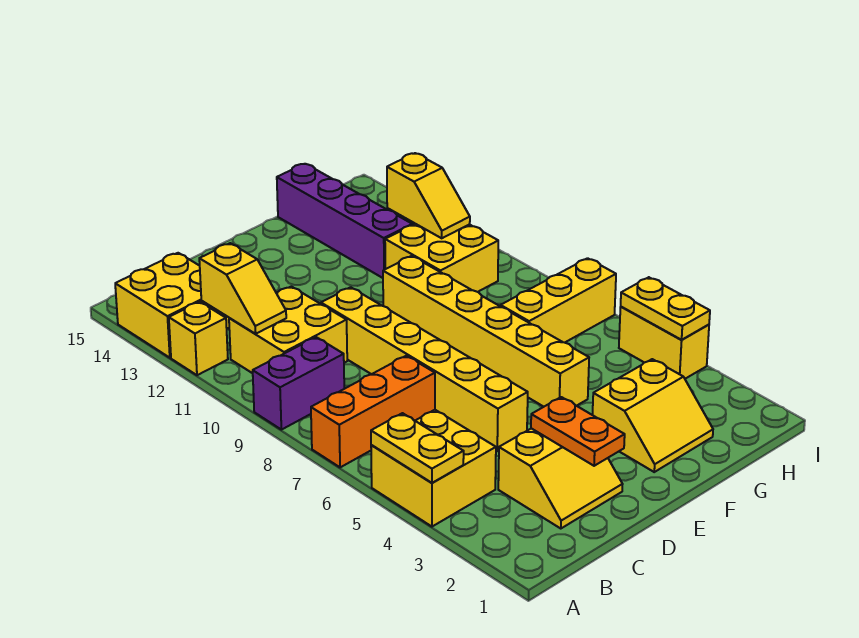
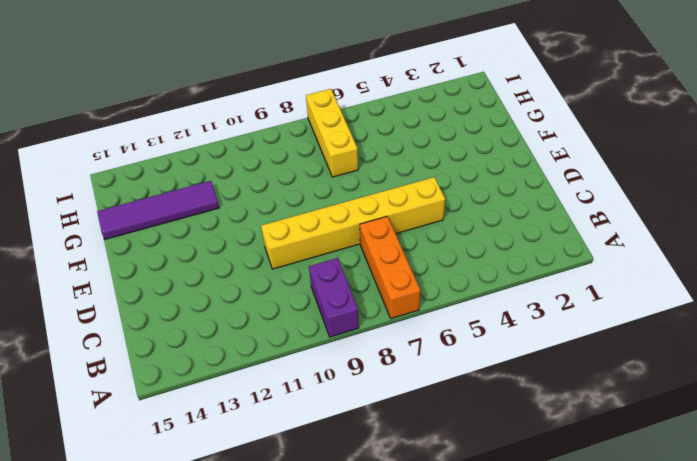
purple tile G12:G15 level 1 -> purple brick G12:G15 level 1
none -> yellow brick A4:B5 level 1
none -> yellow brick A12 level 1
none -> yellow brick A13:B14 level 1

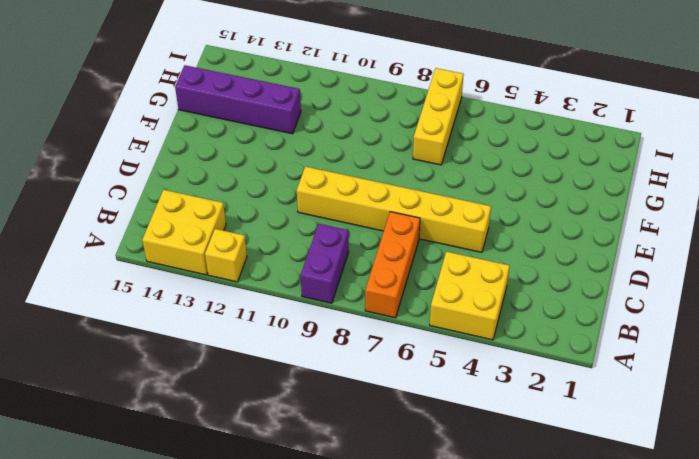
none -> yellow brick B10:C11 level 1
none -> yellow slope C2:D3 level 1 top 3
none -> yellow slope F2:G3 level 1 top 3

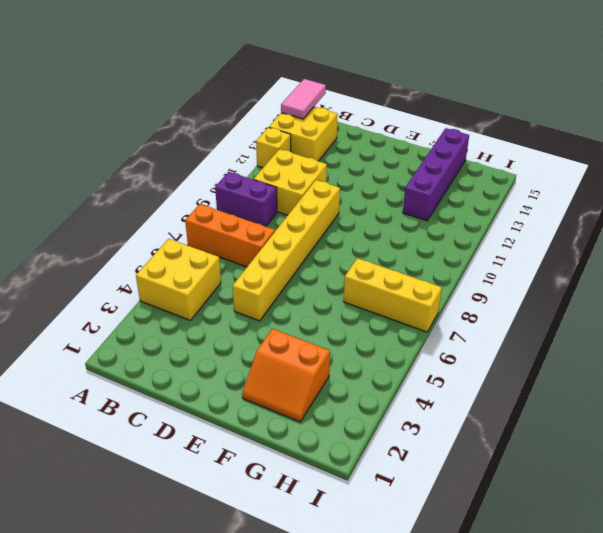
pink tile A14:A15 level 2 -> none
orange slope F2:G3 level 1 top 3 -> yellow slope F2:G3 level 1 top 3
none -> yellow slope C2:D3 level 1 top 3
none -> yellow brick F5:F10 level 1
none -> yellow brick G10:H11 level 1

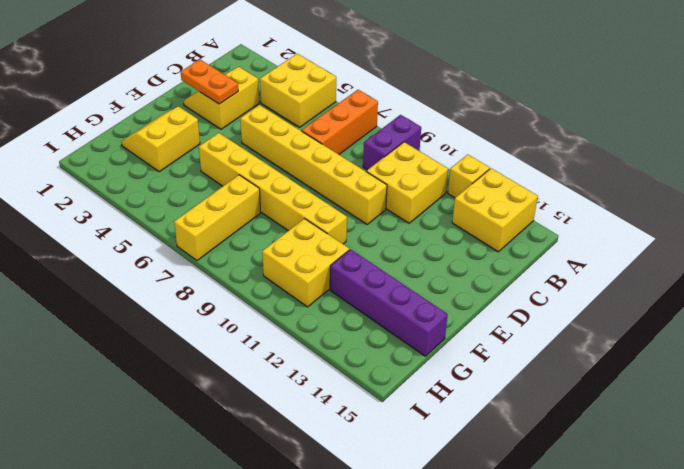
none -> yellow brick I4:I5 level 1
none -> yellow plate A4:A5 level 2
none -> yellow slope B11:B12 level 2 top 12

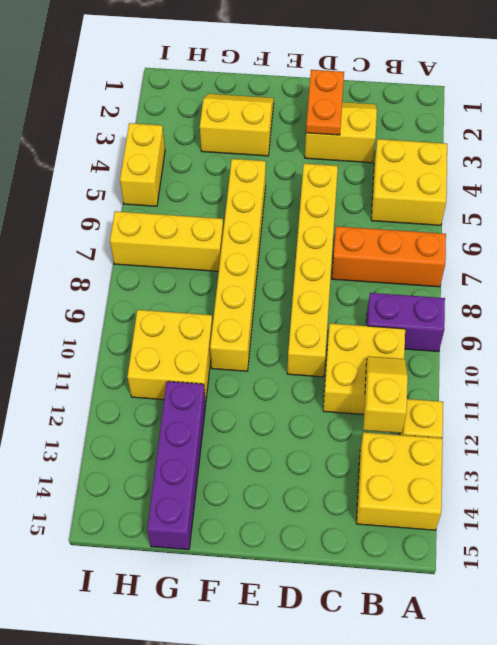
none -> yellow plate A4:A5 level 2
none -> yellow slope H11:H12 level 2 top 12
none -> yellow plate I4:I5 level 2

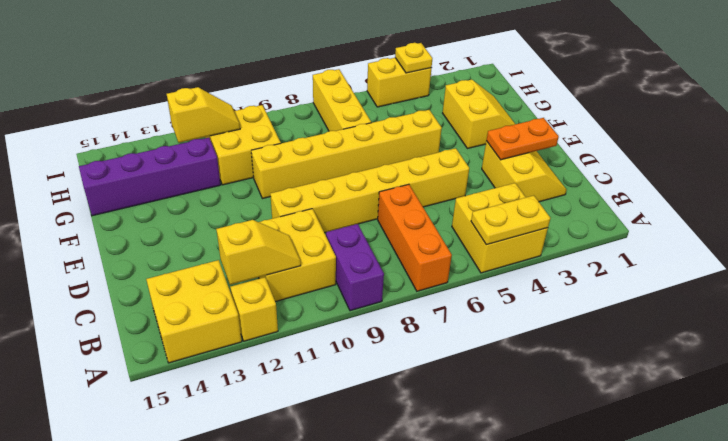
yellow plate I4 level 2 -> yellow plate I4:I5 level 2

